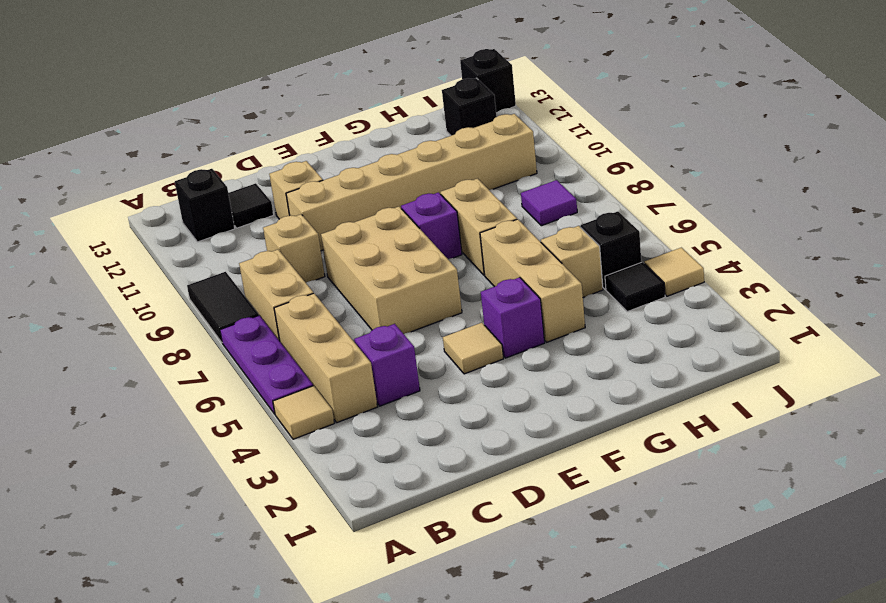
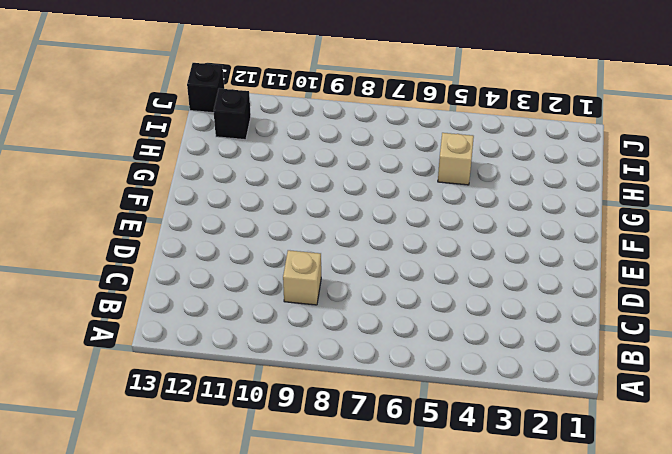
none -> tan tile A4 level 1
none -> purple plate A5:A7 level 1
none -> black tile A8:A9 level 1

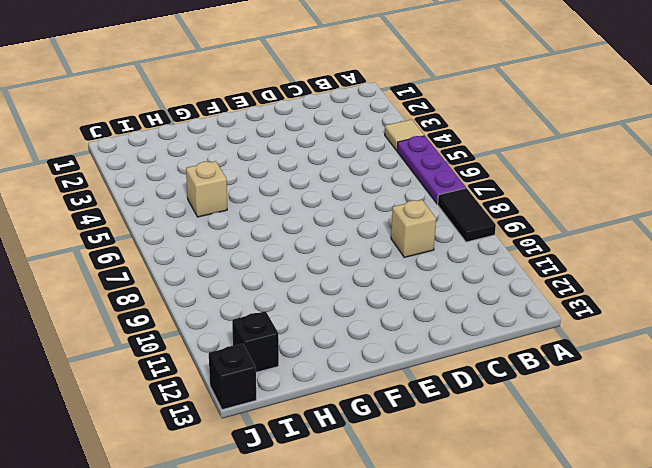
none -> tan brick B4:B6 level 1
none -> tan brick B7:B8 level 1
none -> black brick B12 level 1

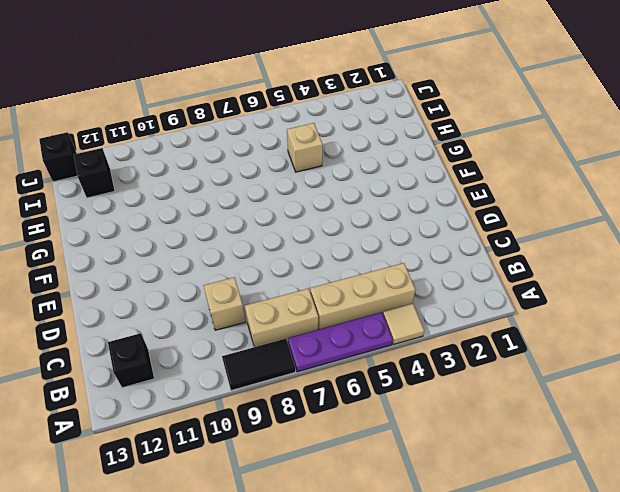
none -> purple brick C4 level 1
none -> black tile C12 level 1
none -> tan brick D6:E8 level 1

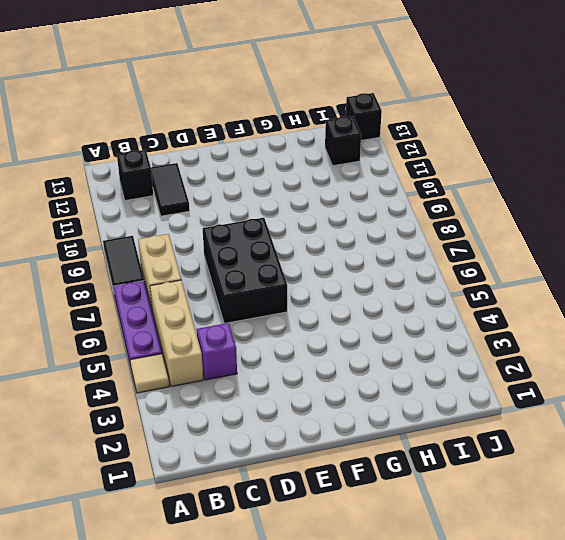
black tile C11:C12 level 1 -> black tile C12 level 1
black brick D6:E8 level 1 -> tan brick D6:E8 level 1
none -> tan brick C9 level 1
none -> tan brick D10:I10 level 1
none -> tan brick D11 level 1

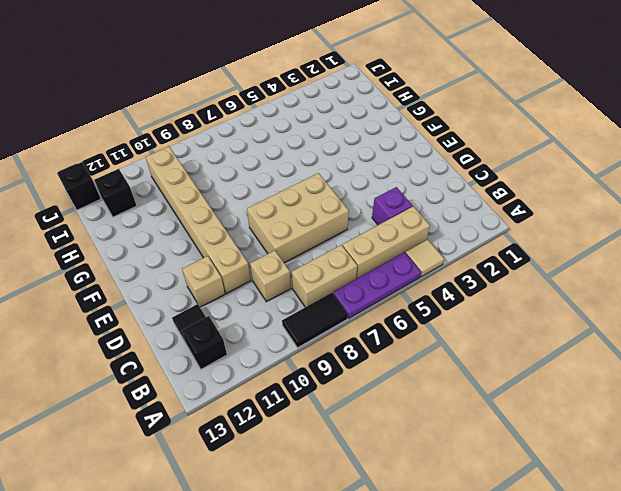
none -> tan tile E4 level 1
none -> purple brick F4 level 1
none -> purple brick F8 level 1

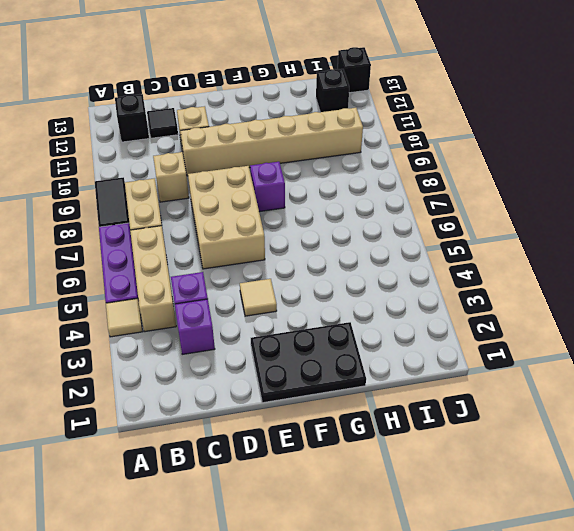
purple brick C3 level 1 -> purple brick F4 level 1
black plate E1:G2 level 1 -> none
none -> tan brick G4:G6 level 1
none -> tan brick G7:G8 level 1
none -> tan brick H5 level 1

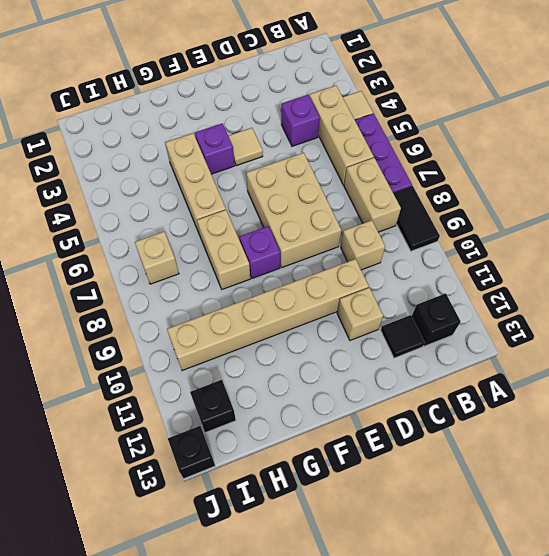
tan brick I7 level 1 -> tan brick H5 level 1
none -> black tile I4 level 1
none -> black brick I5 level 1
none -> purple tile I8 level 1

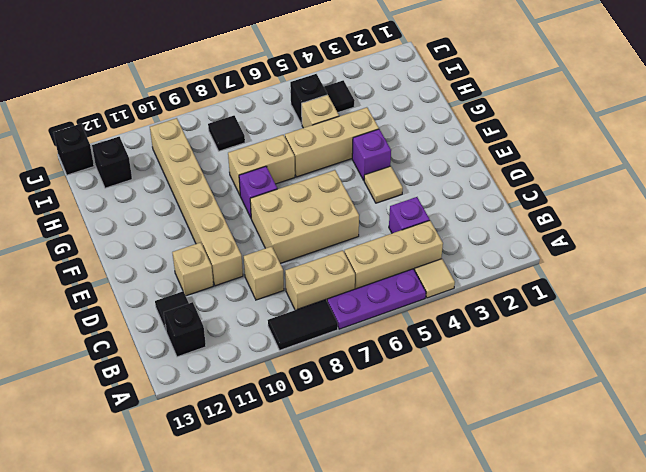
black tile I8 level 1 -> purple tile I8 level 1
none -> tan tile J4 level 1

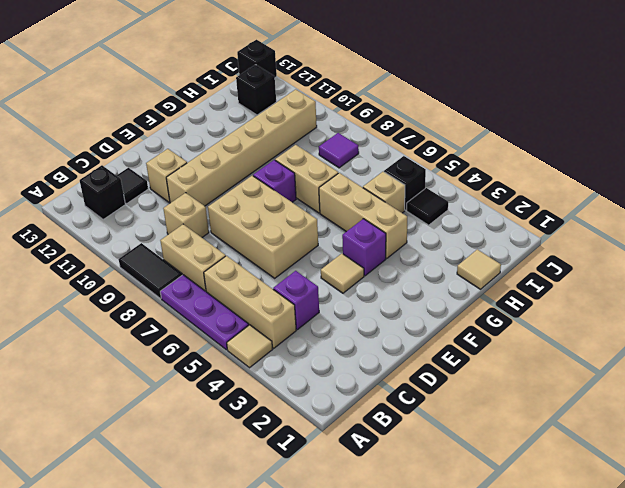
tan tile H1 level 1 -> tan tile J4 level 1

